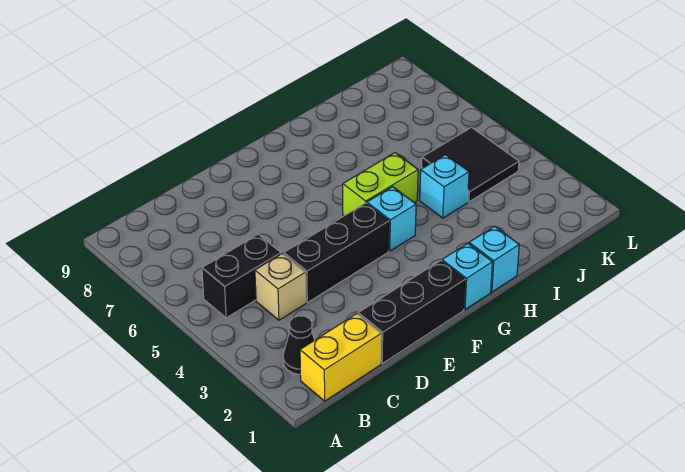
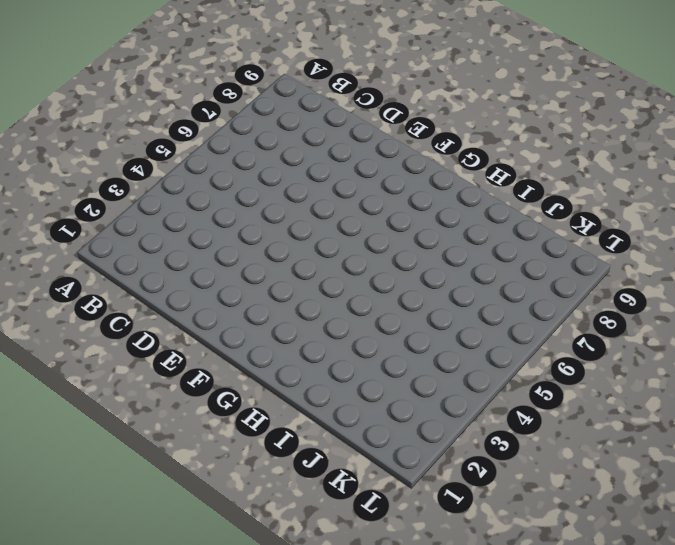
none -> yellow brick B1:C1 level 1
none -> black cone B2 level 1
none -> black brick B5:C5 level 1

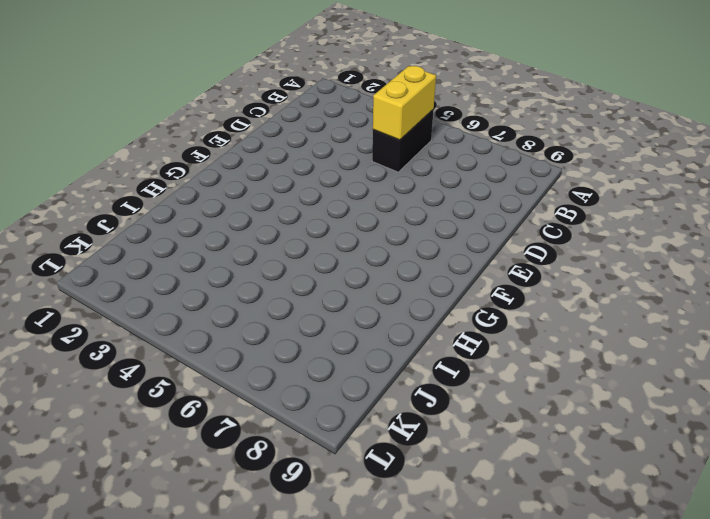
yellow brick B5:C5 level 2 -> yellow brick B1:C1 level 1
none -> black cone B2 level 1
none -> tan brick C4 level 1
none -> black brick D1:F1 level 1

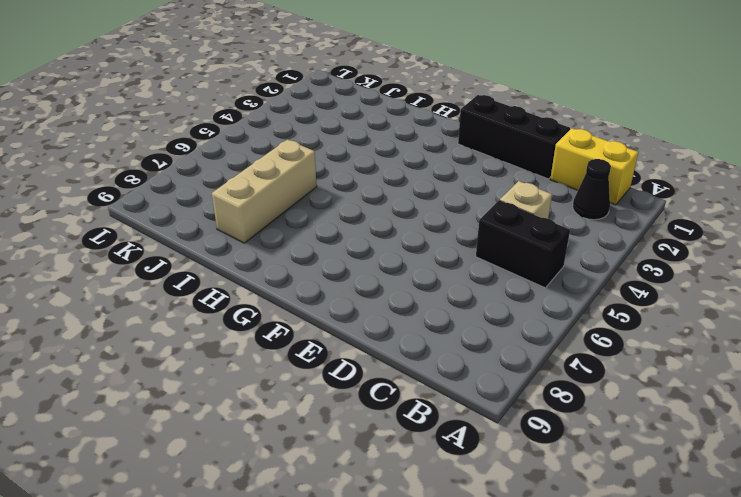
tan brick I6:I8 level 1 -> none
none -> black brick D4:F4 level 1
none -> cyan brick G1 level 1
none -> cyan brick G4 level 1

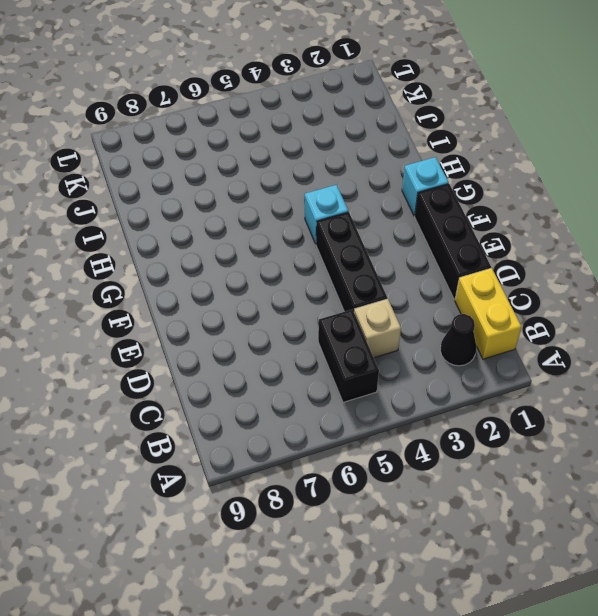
none -> lime brick G5:H5 level 1
none -> cyan brick H1 level 1
none -> cyan brick I4 level 1

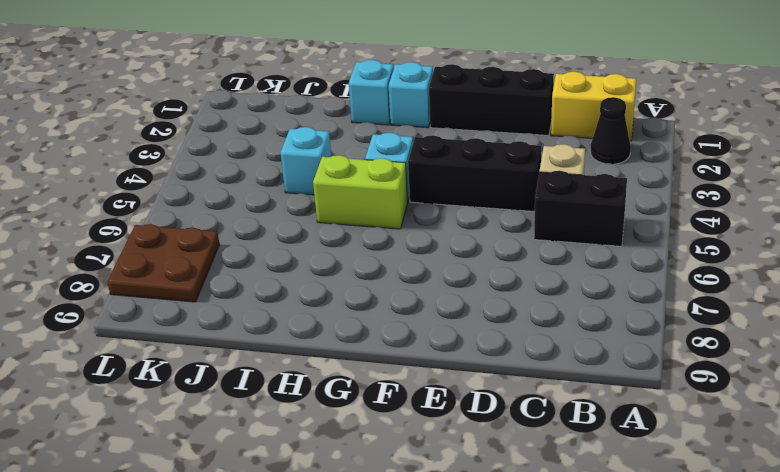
brown plate K7:L8 level 1 -> none
none -> black tile J4:K5 level 1

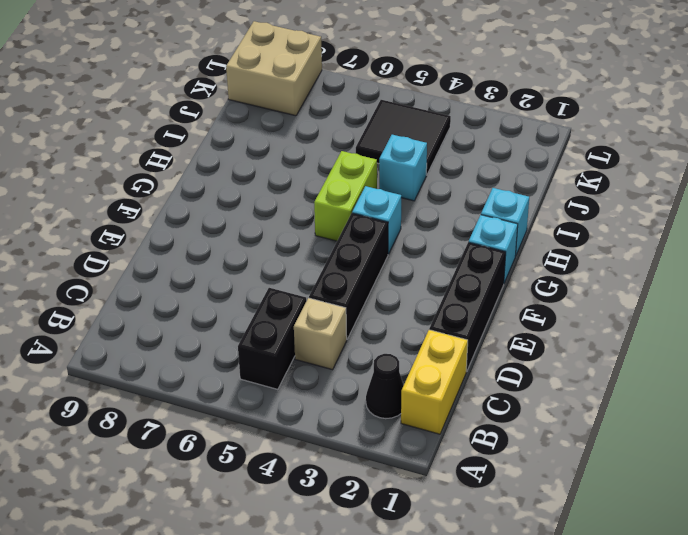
tan brick K8:L9 level 1 -> none

